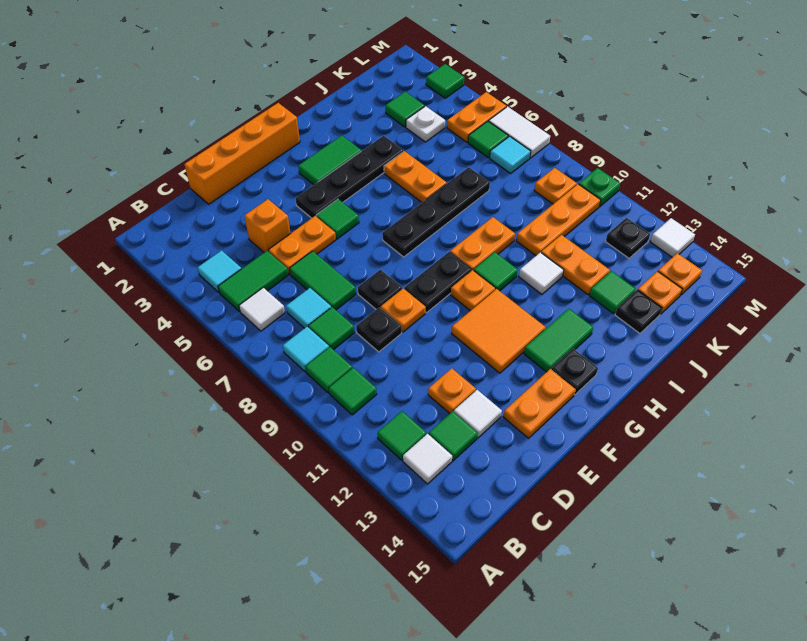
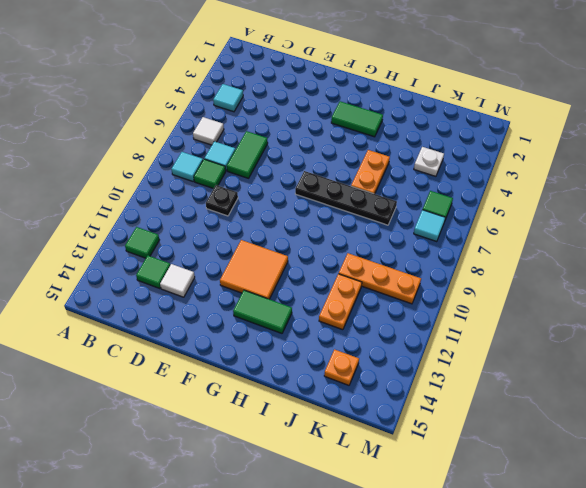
none -> green tile B5:C5 level 1
none -> green tile B9 level 1
none -> green tile B10 level 1
none -> white tile B13 level 1

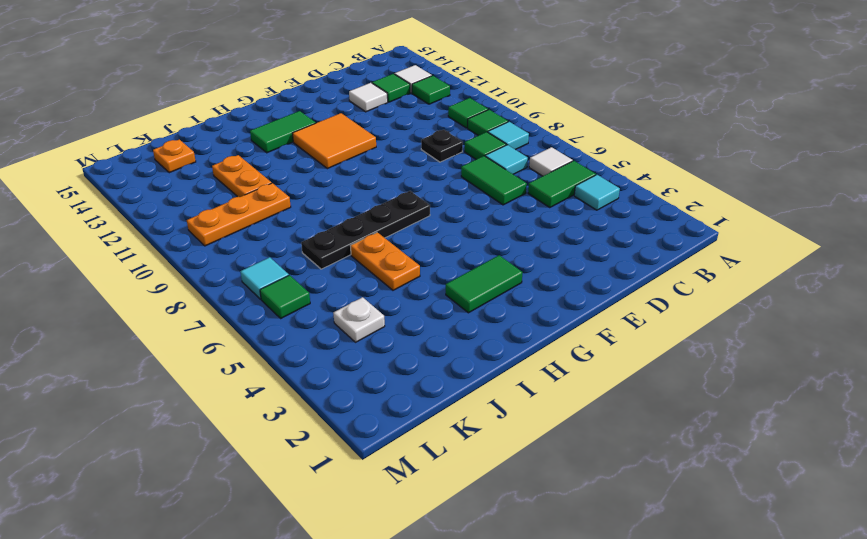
none -> orange brick D1:G1 level 1
none -> orange brick D4 level 1
none -> orange plate D5:E5 level 1
none -> orange plate D12 level 1

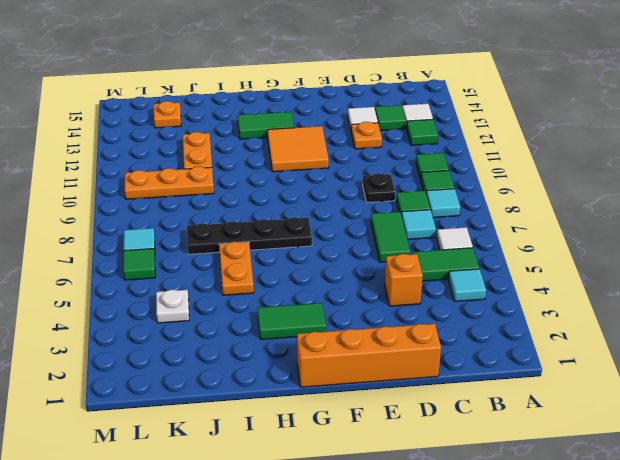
none -> orange plate D5:E5 level 1
none -> black plate E8 level 1
none -> orange plate E9 level 1
none -> orange plate E14:F14 level 1

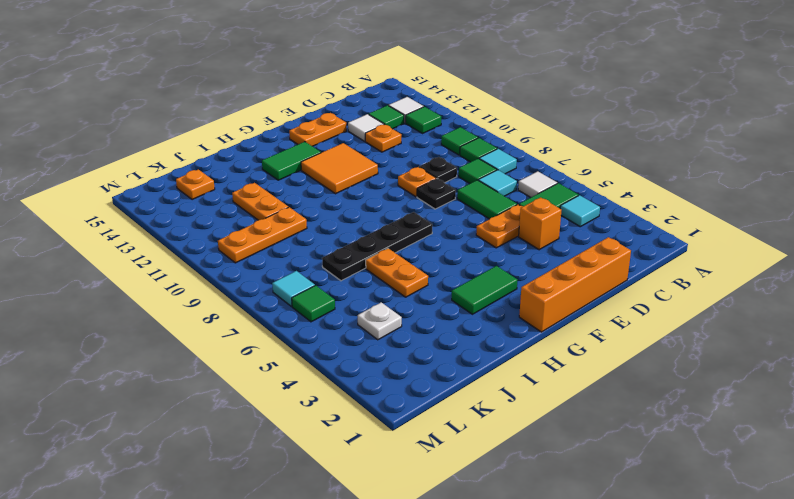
none -> black plate F4:I4 level 1
none -> green tile F5 level 1
none -> black plate F9:G9 level 1
none -> orange plate G10 level 1

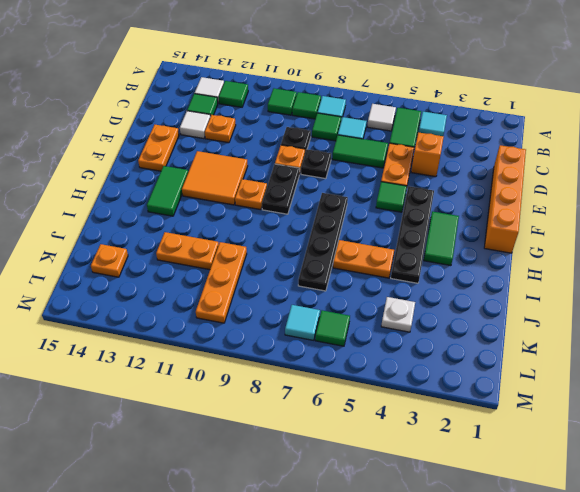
none -> black plate G14 level 1
none -> orange plate H9:I9 level 1
none -> green tile H10 level 1
none -> white tile I11 level 1

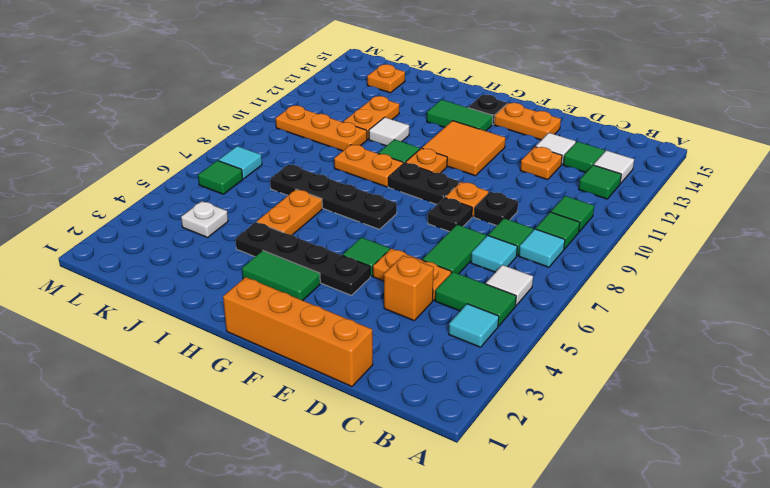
none -> green tile J13 level 1
none -> black plate J14 level 1
none -> green tile K3 level 1
none -> orange plate L5:M5 level 1

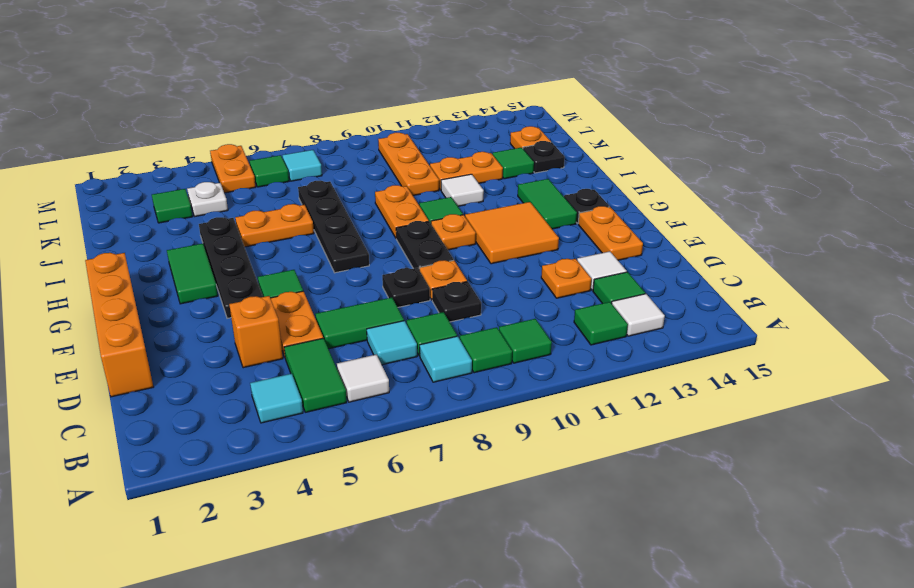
none -> orange plate L9 level 1
none -> black plate L12 level 1
none -> orange plate L14 level 1
none -> green tile M3 level 1

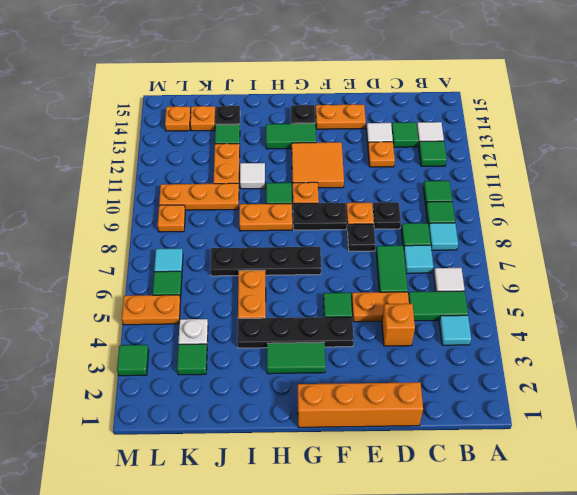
none -> black plate L12 level 1
none -> white tile M6:M7 level 1
none -> green plate M10 level 1
none -> white tile M13 level 1

